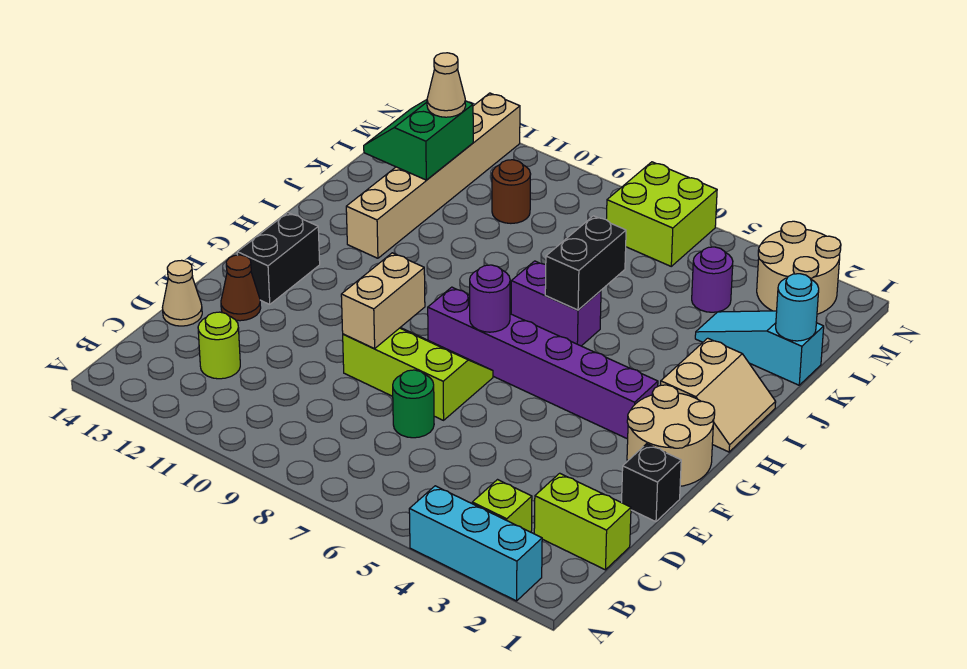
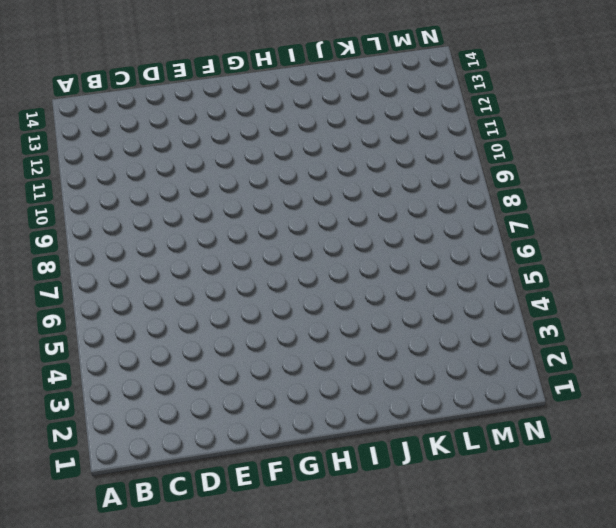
none -> cyan brick A2:A4 level 1
none -> lime brick B3 level 1
none -> lime brick C1:C2 level 1

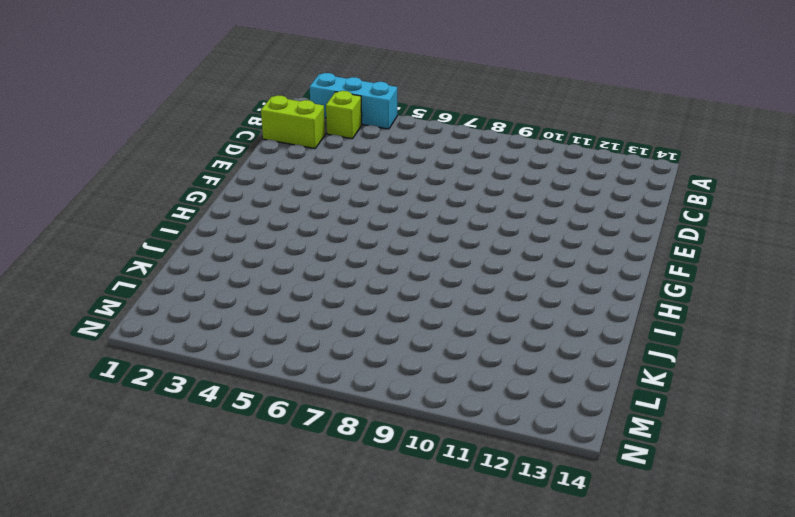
none -> lime round brick C12 level 1
none -> green round brick D7 level 1
none -> tan cone D14 level 1

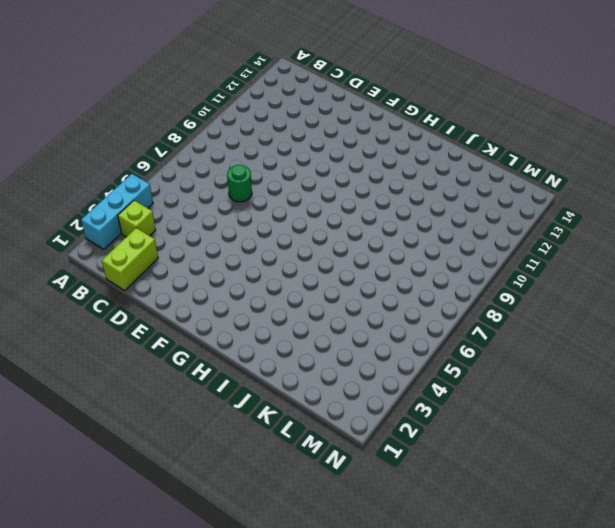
none -> lime round brick C12 level 1
none -> tan cone D14 level 1
none -> black brick E1 level 1

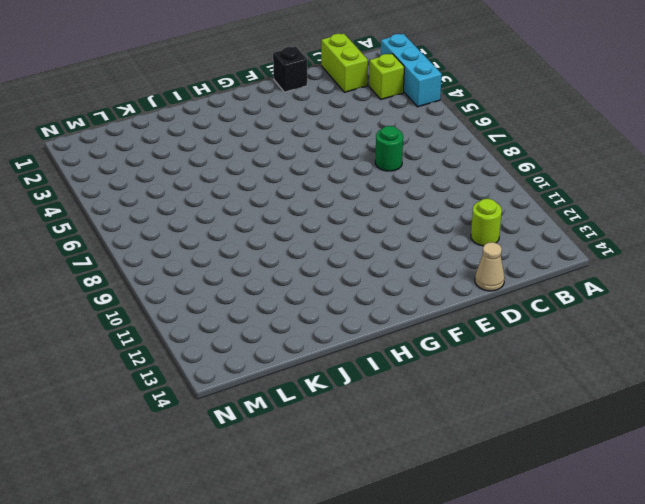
none -> lime slope E7:F9 level 1 top E
none -> brown cone E13 level 1
none -> tan round brick F1:G2 level 1

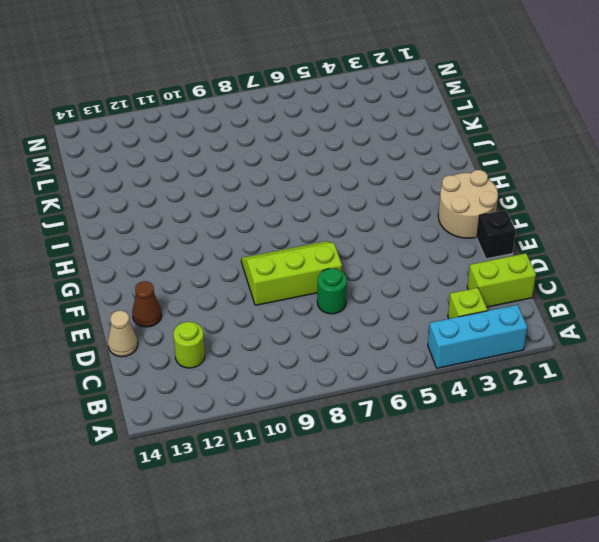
none -> black brick F13:G13 level 1
none -> purple brick G3:G8 level 1
none -> tan slope H1:I2 level 1 top 2

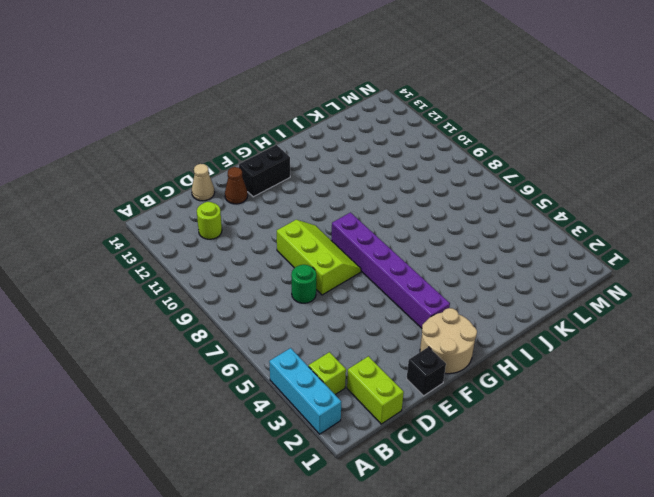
none -> tan slope H1:I2 level 1 top 2
none -> purple brick I6:I7 level 1
none -> tan brick I12:N12 level 1

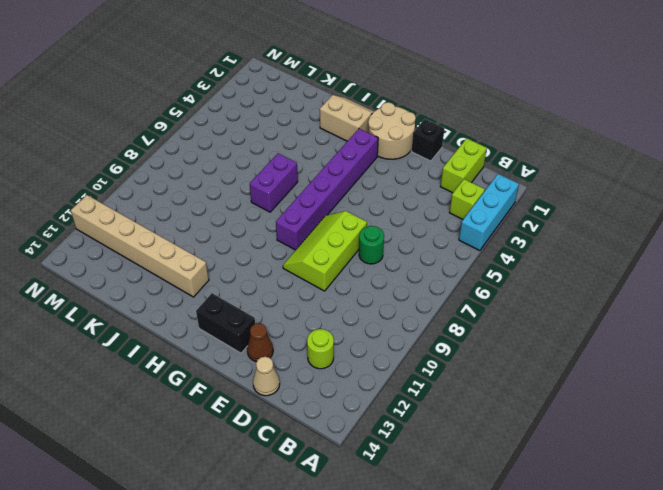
none -> cyan slope K1:K3 level 1 top 1
none -> purple round brick L4 level 1
none -> brown round brick L10 level 1

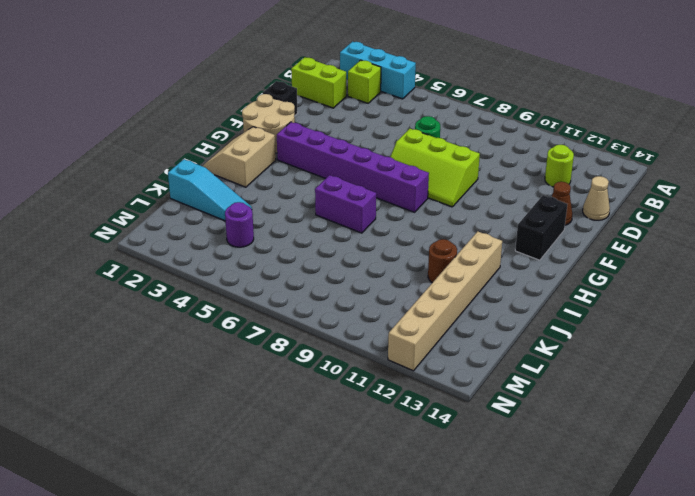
brown round brick J11 level 1 -> brown round brick L10 level 1
none -> tan round brick M2:N3 level 1
none -> lime brick M6:N7 level 1
none -> tan brick E9:F9 level 2

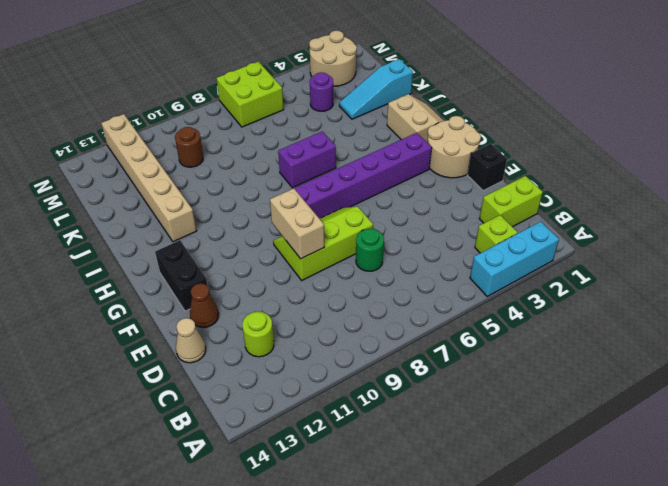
none -> purple round brick G7 level 2
none -> black brick I6:J6 level 2
none -> cyan round brick K1 level 2

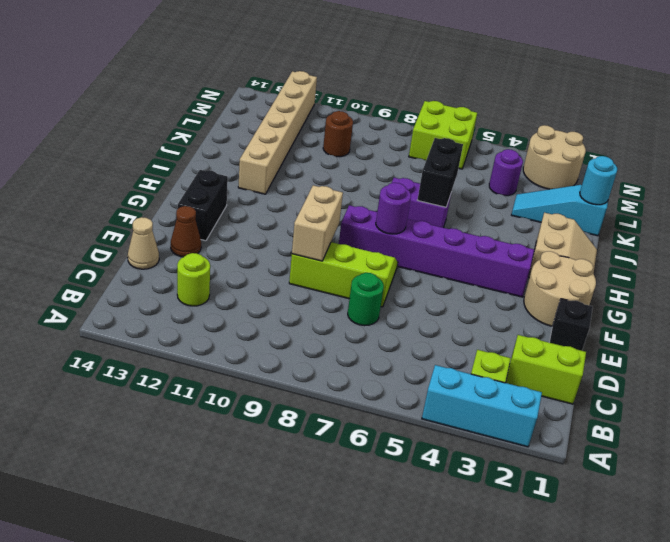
none -> green slope K12:L13 level 2 top 12
none -> tan cone L12 level 3

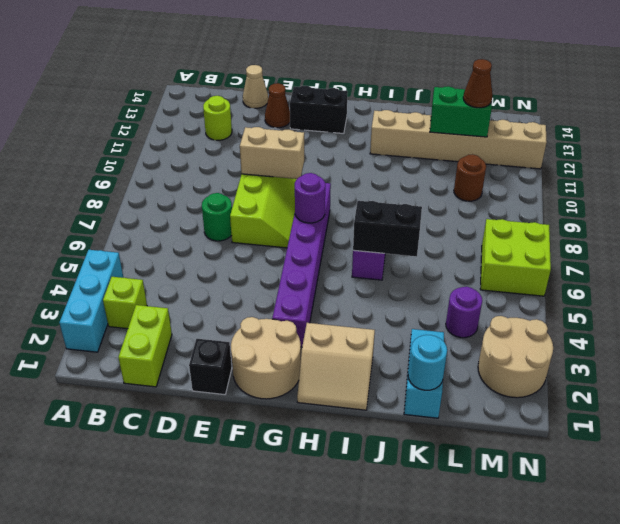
brown cone L12 level 3 -> tan cone L12 level 3

